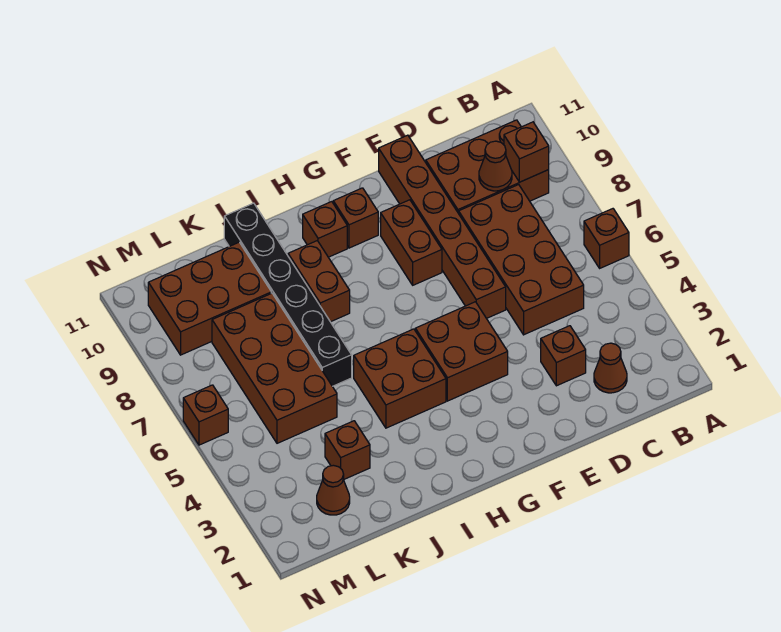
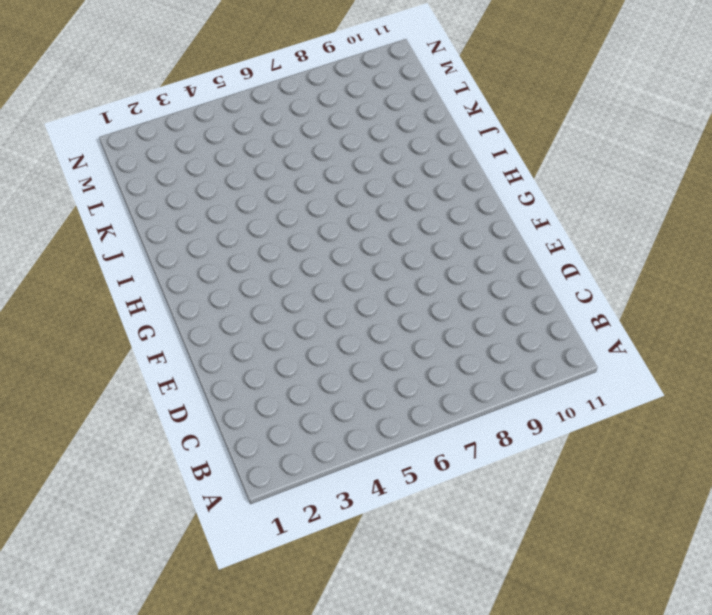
none -> brown brick A6 level 1
none -> brown brick B9:D10 level 1
none -> brown cone C2 level 1

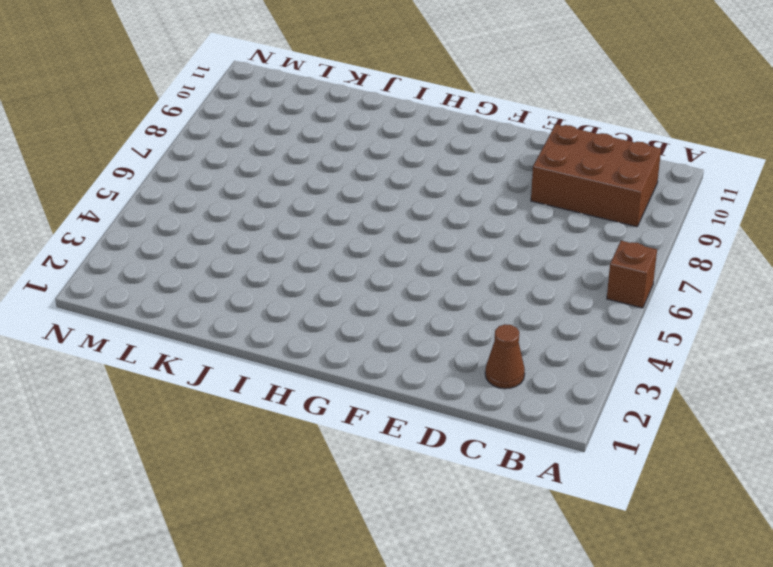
none -> brown brick C5:D8 level 1
none -> brown brick D3 level 1
none -> brown brick E6:E11 level 1

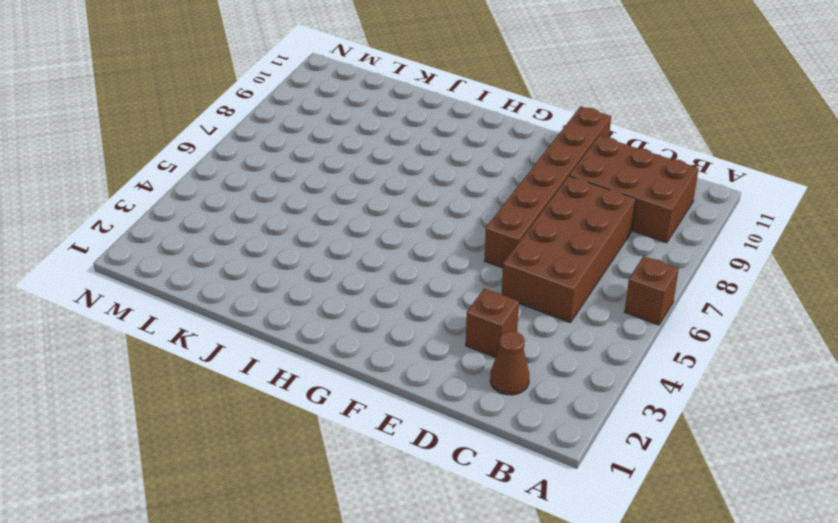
none -> brown brick F4:G5 level 1
none -> brown brick F8:F9 level 1
none -> brown brick G10 level 1

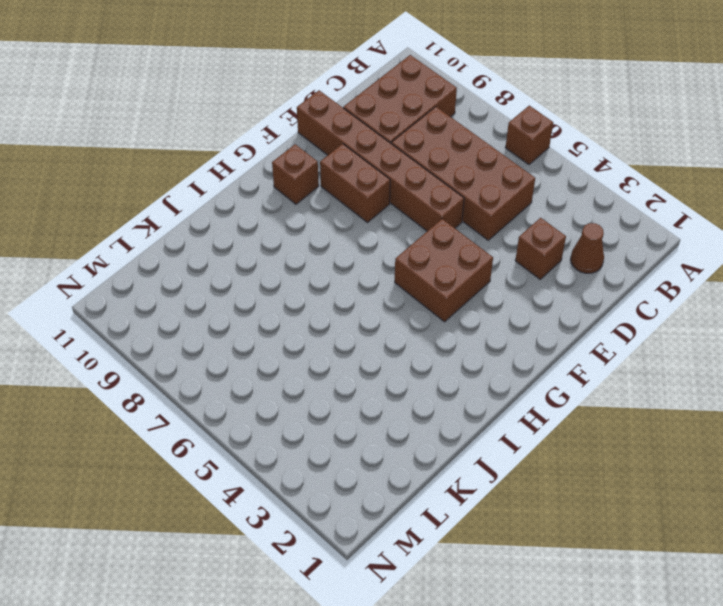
none -> brown brick H4:I5 level 1
none -> brown brick H10 level 1
none -> brown brick I8:I9 level 1

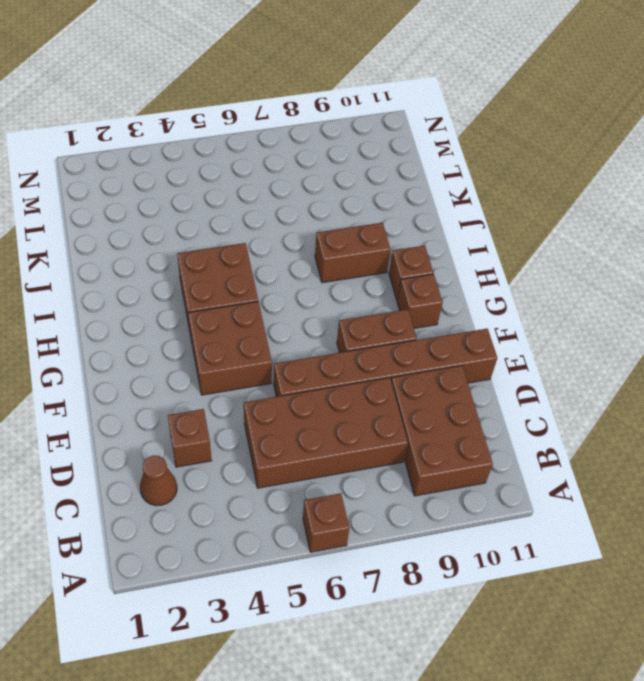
none -> black brick J6:J11 level 1
none -> brown brick K3 level 1
none -> brown brick K5:L8 level 1

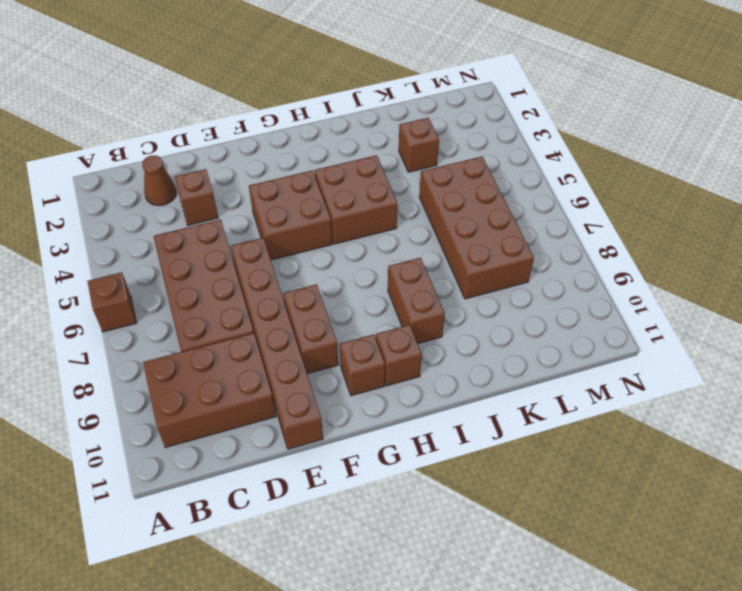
none -> black brick J6:J11 level 1
none -> brown brick K9:M10 level 1
none -> brown cone L2 level 1

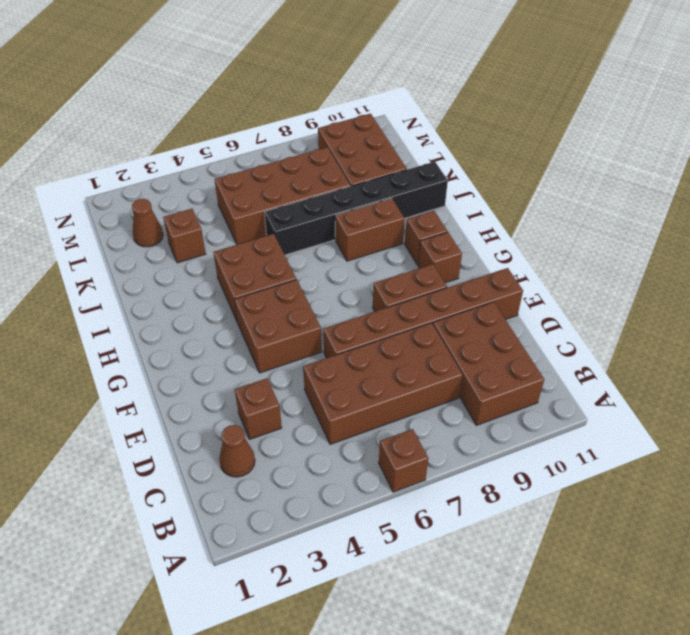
none -> brown brick N6 level 1
none -> brown brick B9 level 2
none -> brown cone C9 level 2

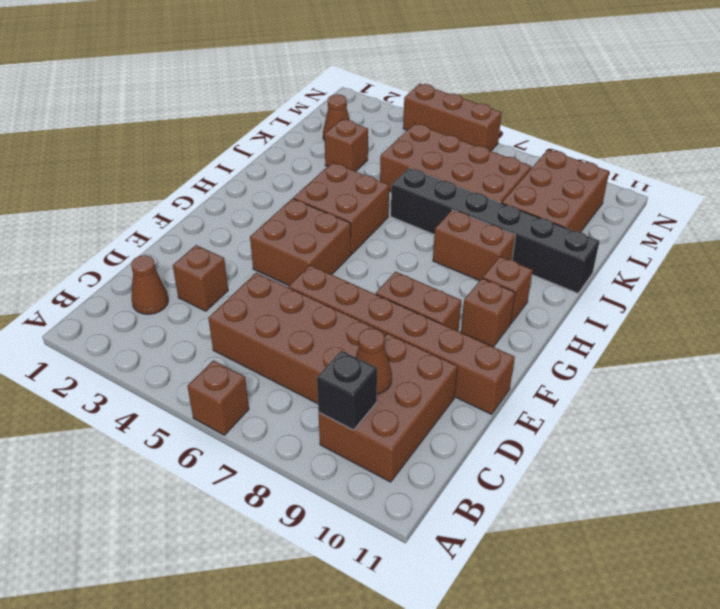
black brick B9 level 2 -> brown brick B9 level 2
brown brick N4:N6 level 1 -> brown brick N6 level 1

